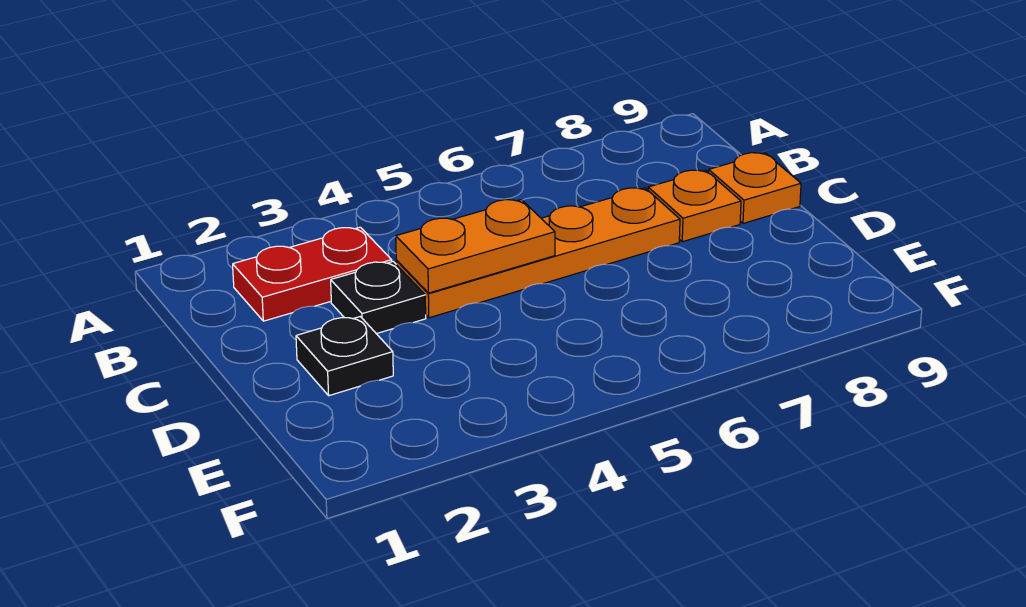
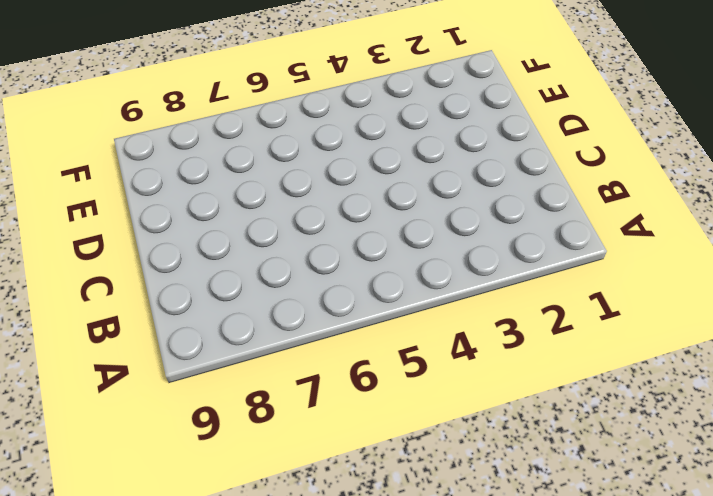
none -> red plate B2:B3 level 1
none -> black plate C3 level 1

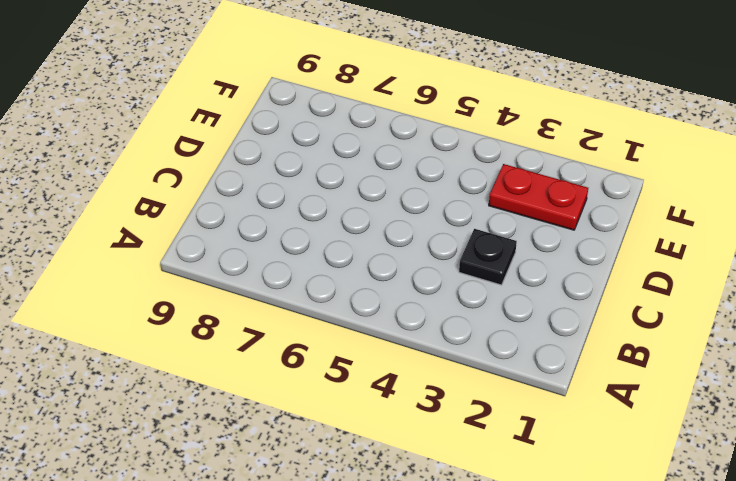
red plate E2:E3 level 1 -> red plate B2:B3 level 1
none -> orange plate C4:C7 level 1
none -> orange plate C8 level 1

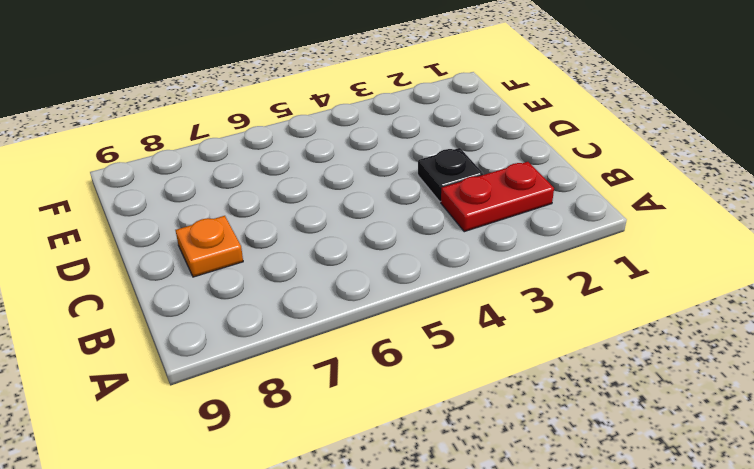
none -> orange plate C4:C7 level 1
none -> orange plate C9 level 1

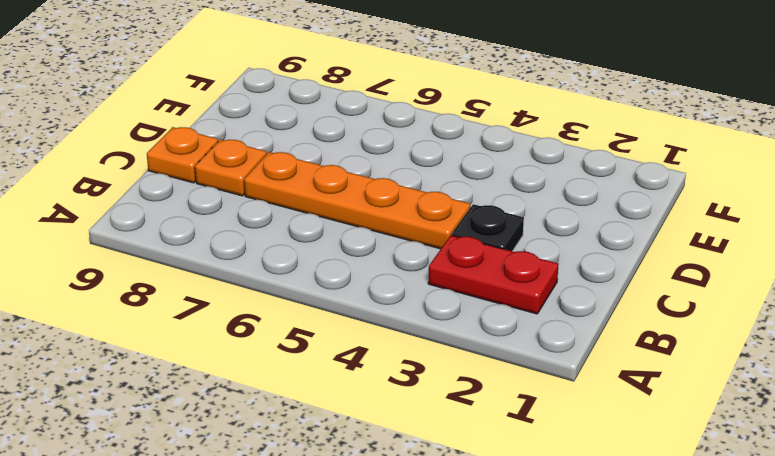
none -> black plate D2 level 1
none -> orange plate C4:C5 level 2

